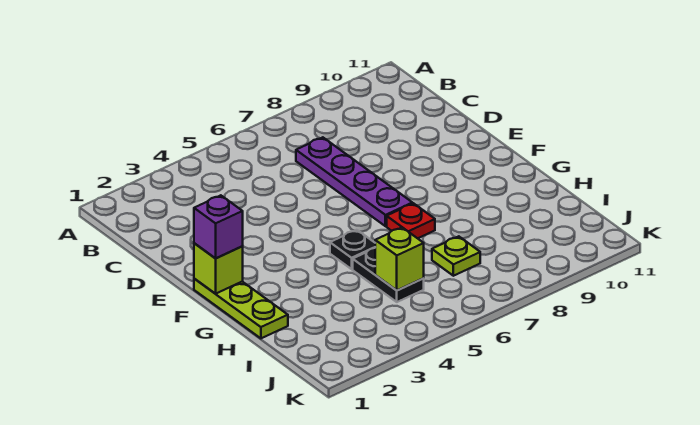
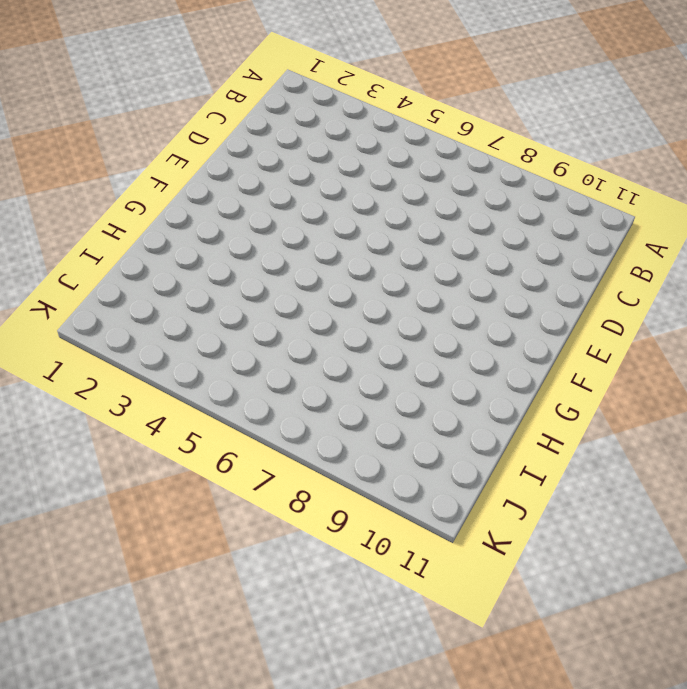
none -> purple plate C7:F7 level 1
none -> lime plate F1:H1 level 1

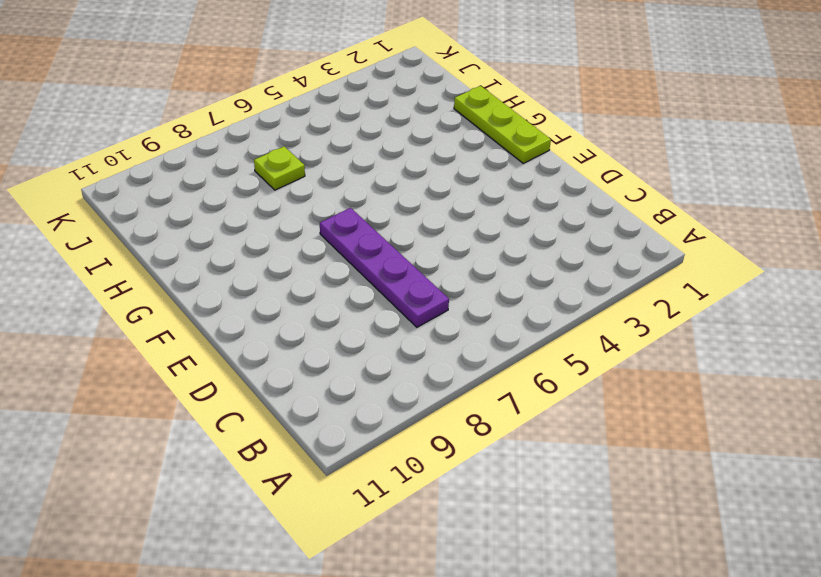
none -> black plate G5 level 1
none -> red plate G7 level 1

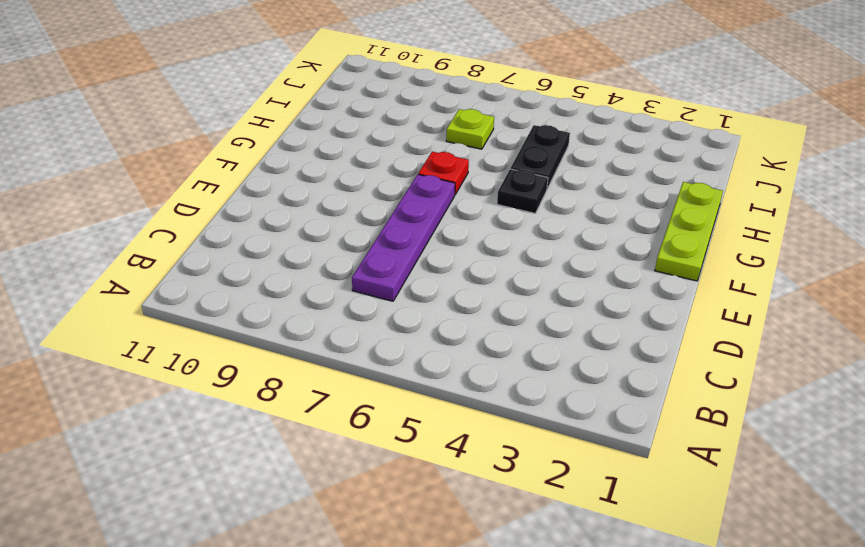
none -> lime brick F1 level 2
none -> lime brick I5 level 2

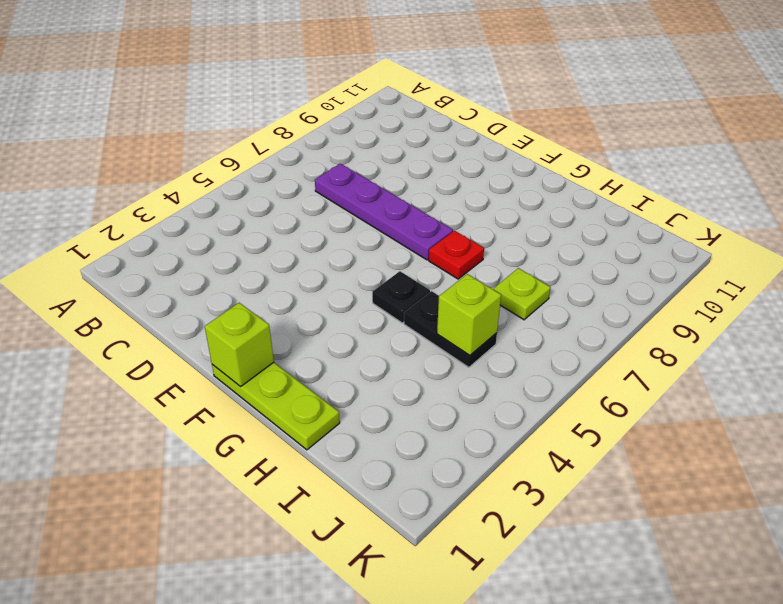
none -> purple brick F1 level 3

